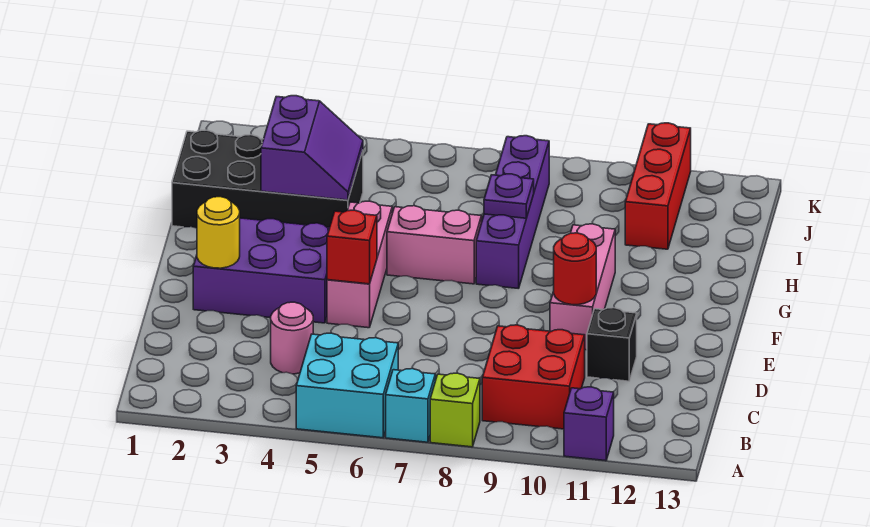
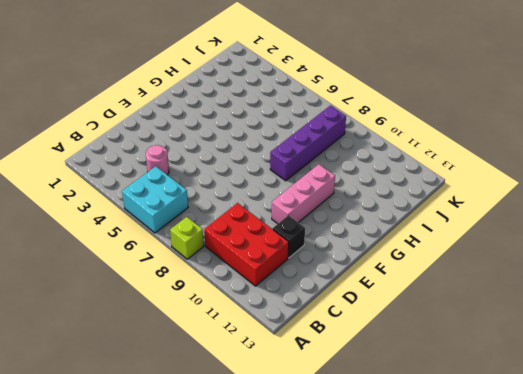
red brick B9:C11 level 1 -> red brick B9:C10 level 1
none -> cyan brick A7 level 1
none -> purple brick A11 level 1
none -> purple brick E2:F4 level 1

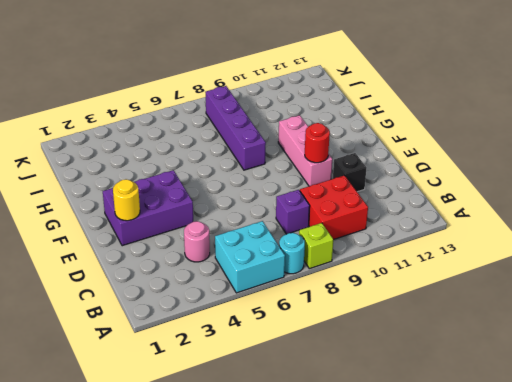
cyan round brick A7 level 1 -> cyan brick A7 level 1
purple brick C8 level 1 -> purple brick A11 level 1
none -> pink brick E5:G5 level 1
none -> pink brick G6:G7 level 1
none -> black brick H1:I4 level 1

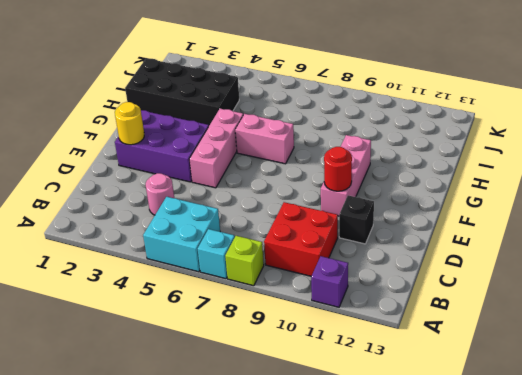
none -> purple brick G8:J8 level 1
none -> red brick I11:K11 level 1
none -> red brick E5 level 2

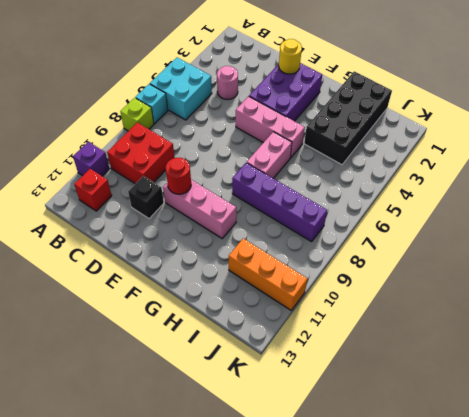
red brick B12 level 1 -> red brick E5 level 2
orange brick I11:K11 level 1 -> red brick I11:K11 level 1
none -> purple slope H3:I4 level 2 top 3
none -> purple plate H8 level 2

